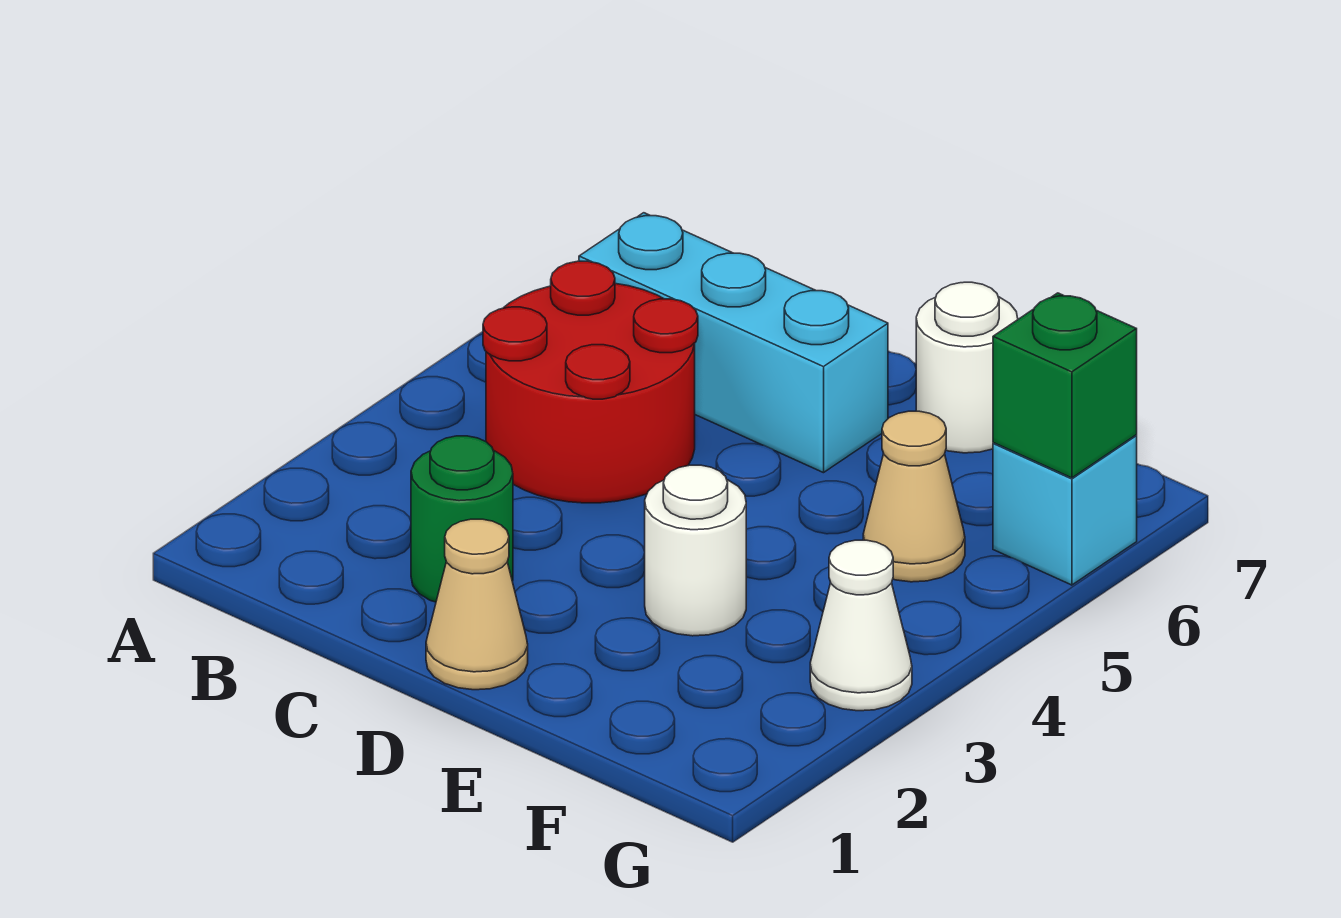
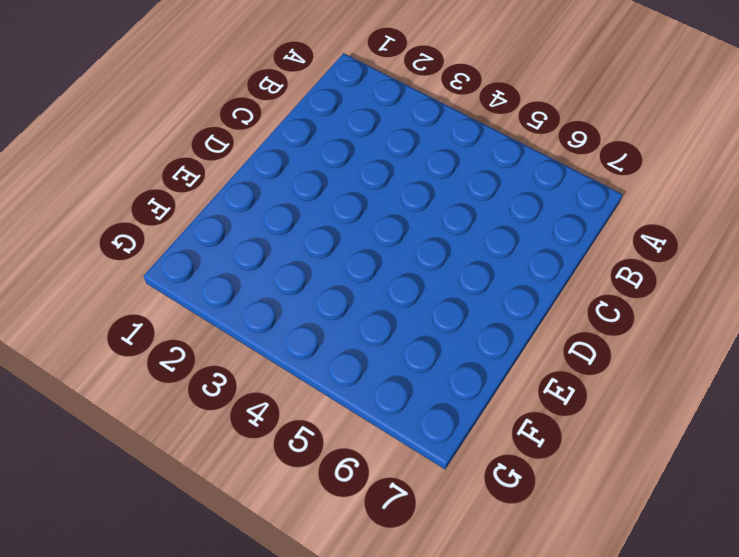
none -> red round brick B4:C5 level 1
none -> cyan brick B6:D6 level 1

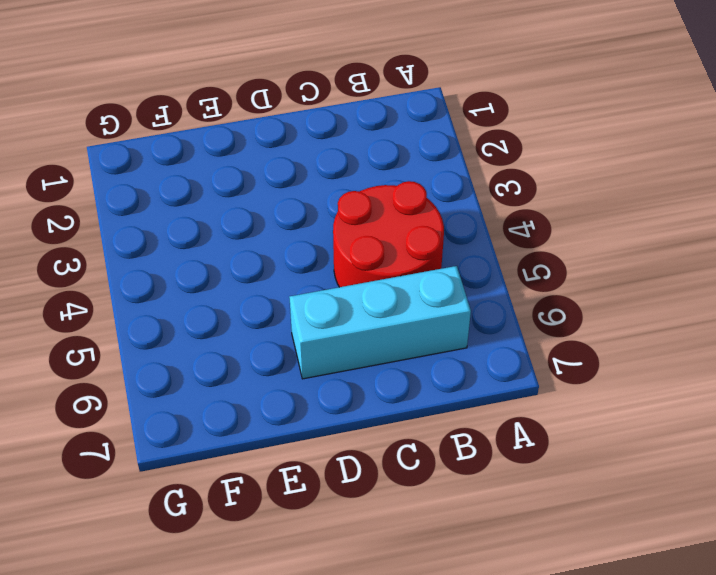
none -> green round brick C2 level 1
none -> tan cone D1 level 1

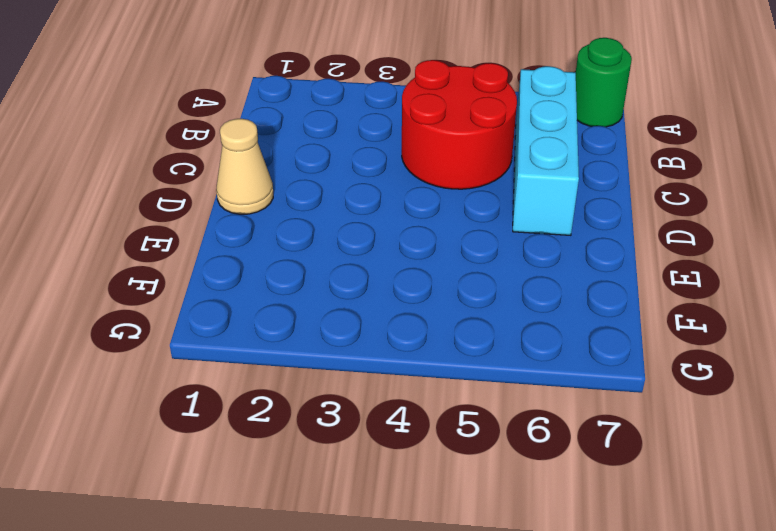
green round brick A7 level 1 -> green round brick C2 level 1
none -> white round brick E3 level 1
none -> white round brick E7 level 1

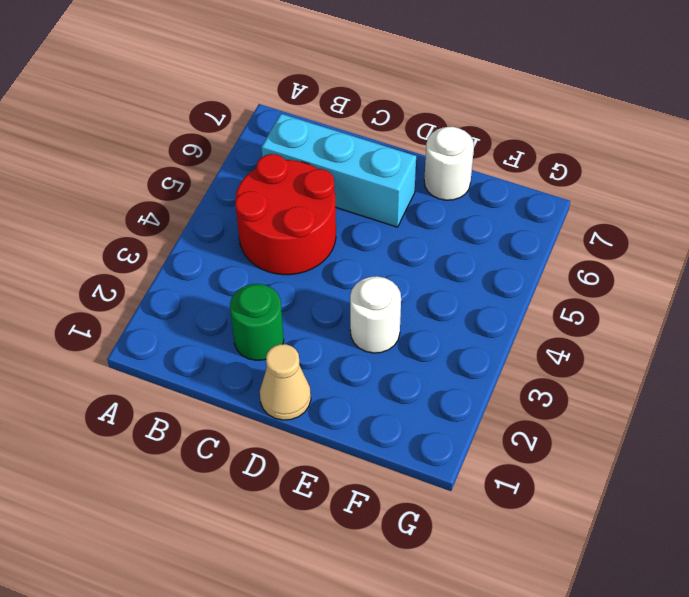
none -> tan cone F5 level 1
none -> white cone G3 level 1

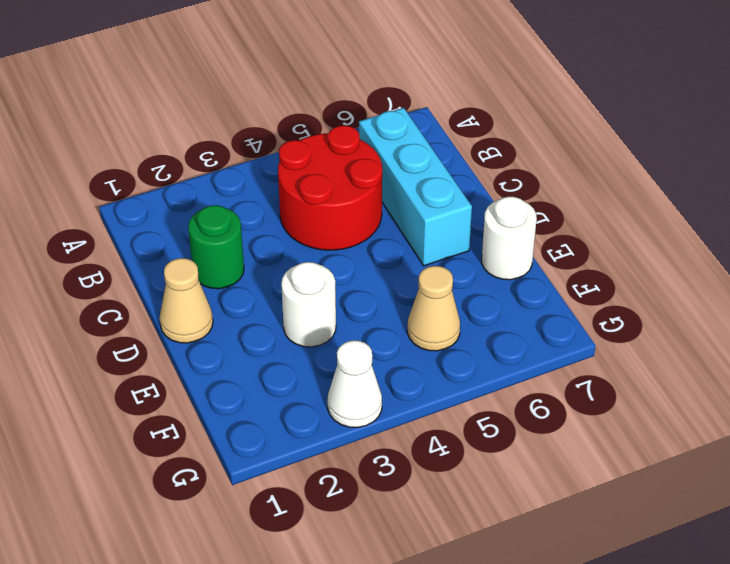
none -> cyan brick G6 level 1
none -> green brick G6 level 2

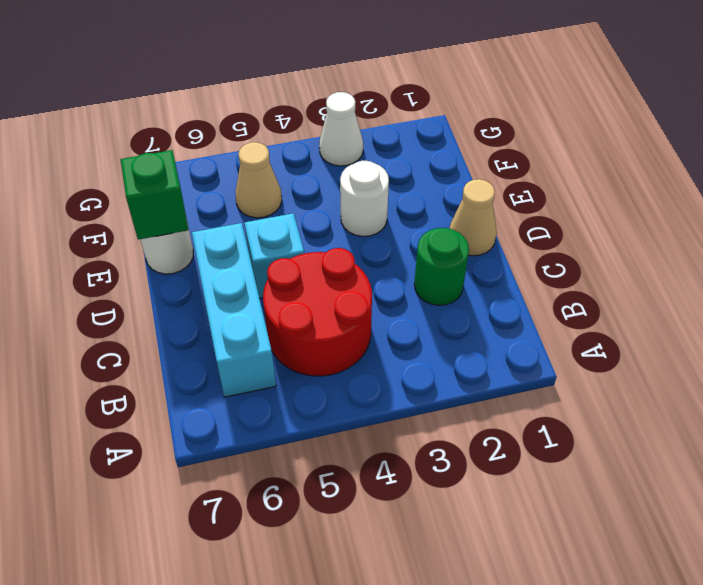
cyan brick D5 level 1 -> cyan brick G6 level 1
green brick E7 level 2 -> green brick G6 level 2

